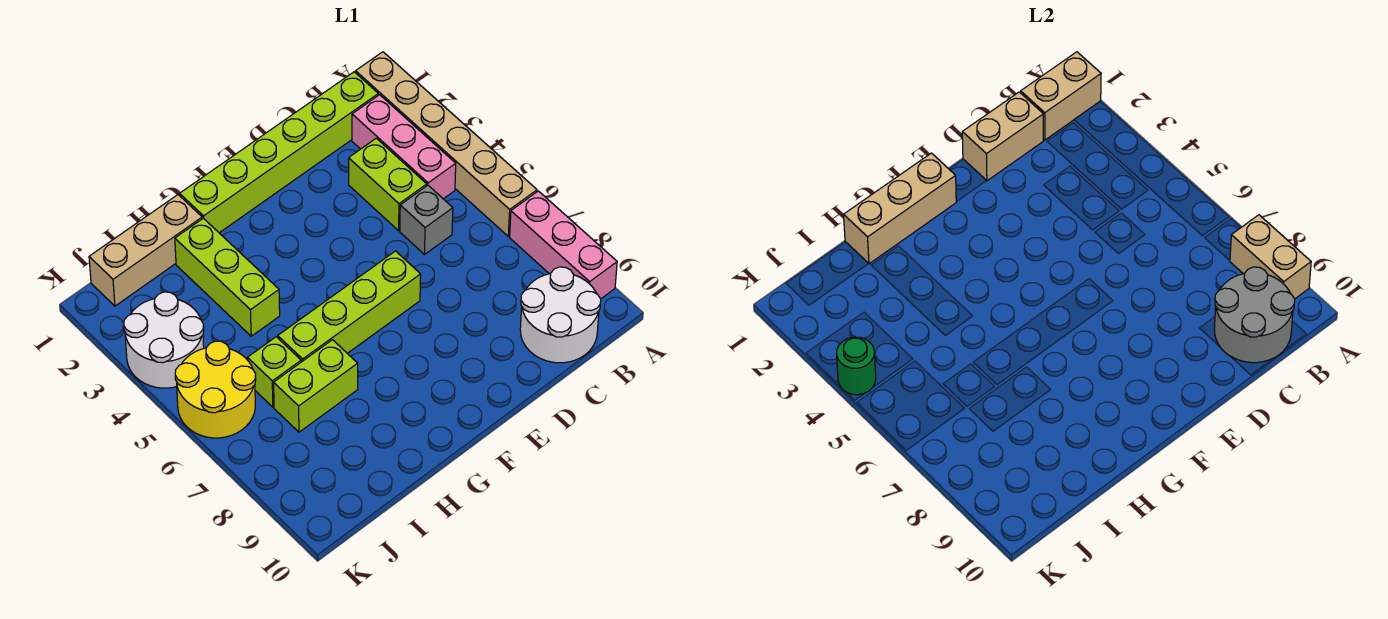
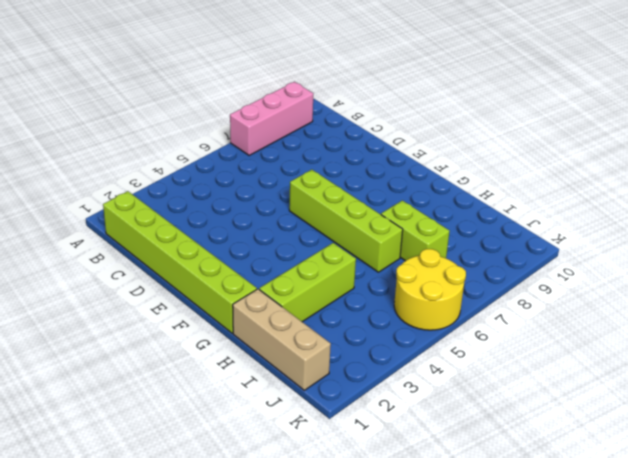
none -> tan brick A1:A6 level 1
none -> pink brick B2:B4 level 1
none -> white round brick B9:C10 level 1

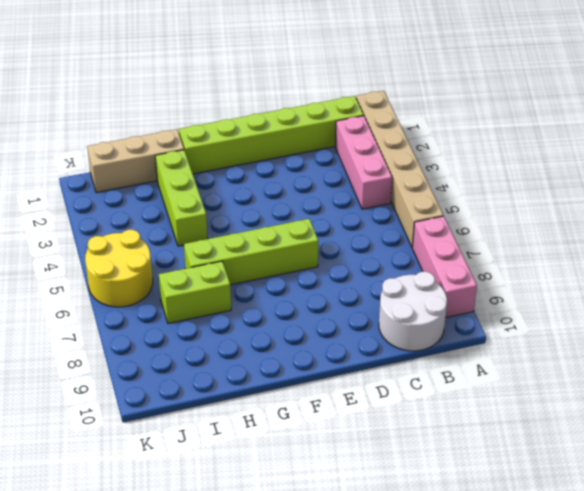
none -> lime brick C3:C4 level 1
none -> grey brick C5 level 1
none -> lime brick I6 level 1

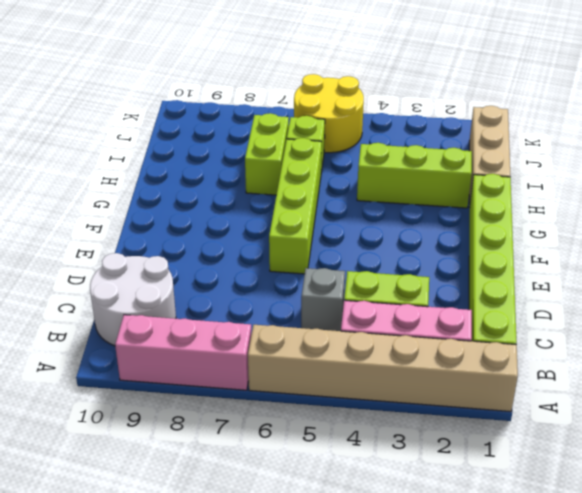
none -> white round brick J3:K4 level 1
none -> tan brick A1:B1 level 2
none -> tan brick A8:A9 level 2

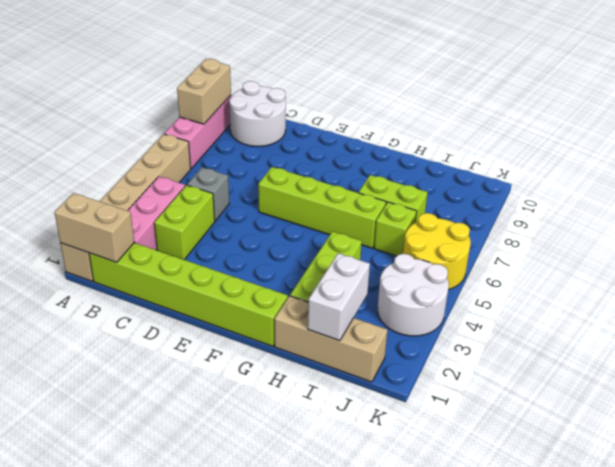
white brick I1:I2 level 2 -> none
none -> grey round brick B9:C10 level 2
none -> tan brick C1:D1 level 2
none -> tan brick F1:H1 level 2

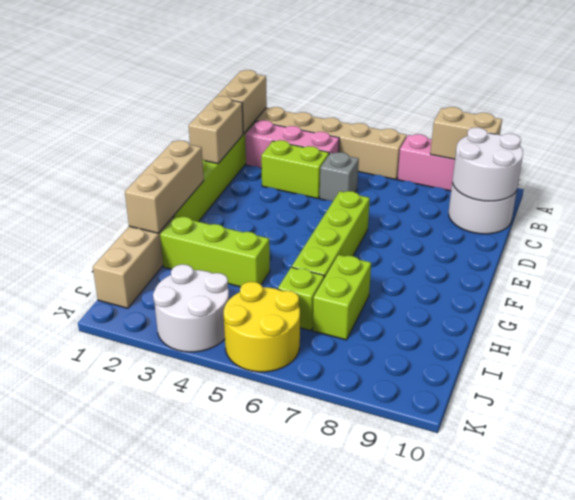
white round brick B9:C10 level 2 -> grey round brick B9:C10 level 2
none -> green round brick K4 level 2

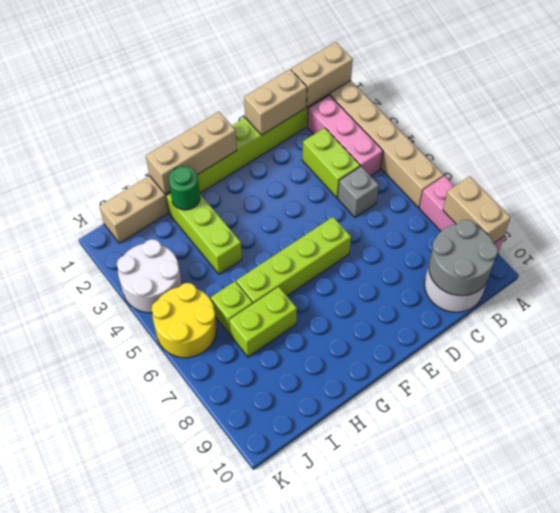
green round brick H2 level 2 -> green round brick K4 level 2

